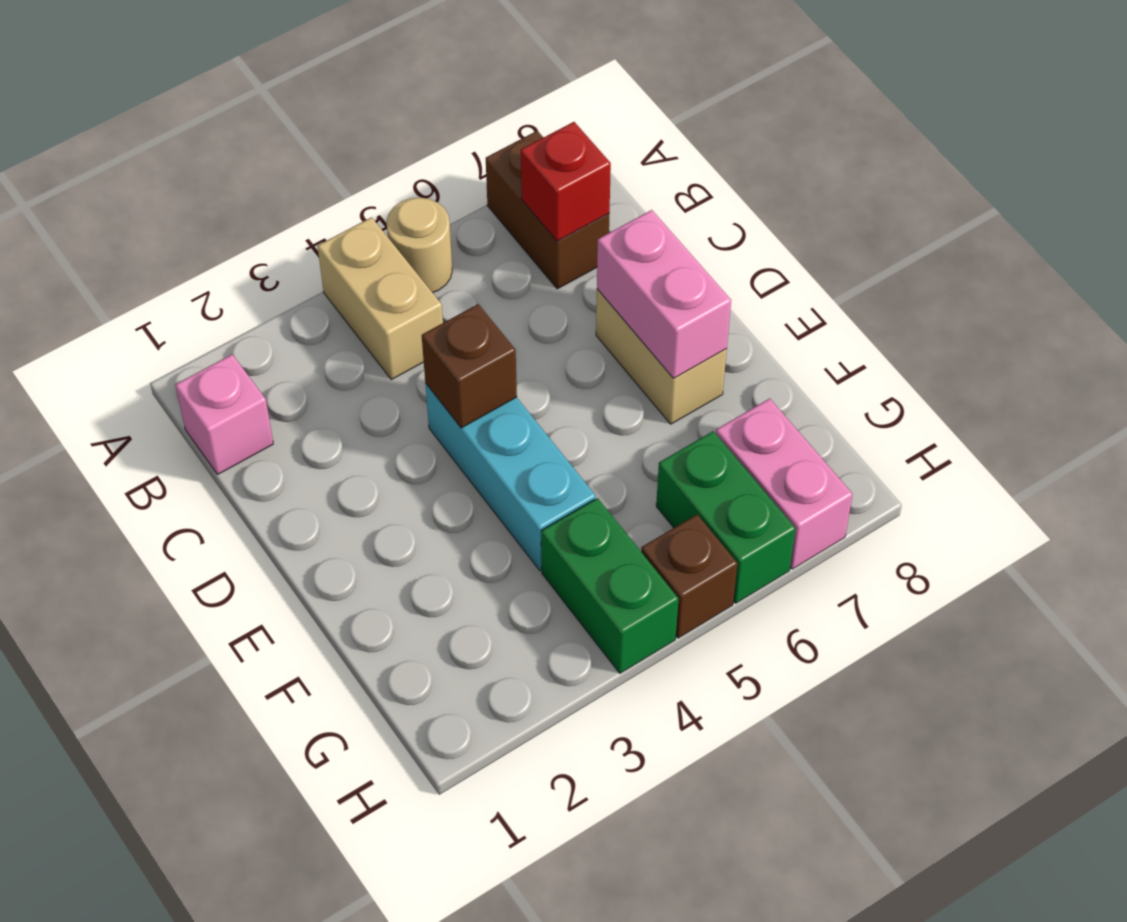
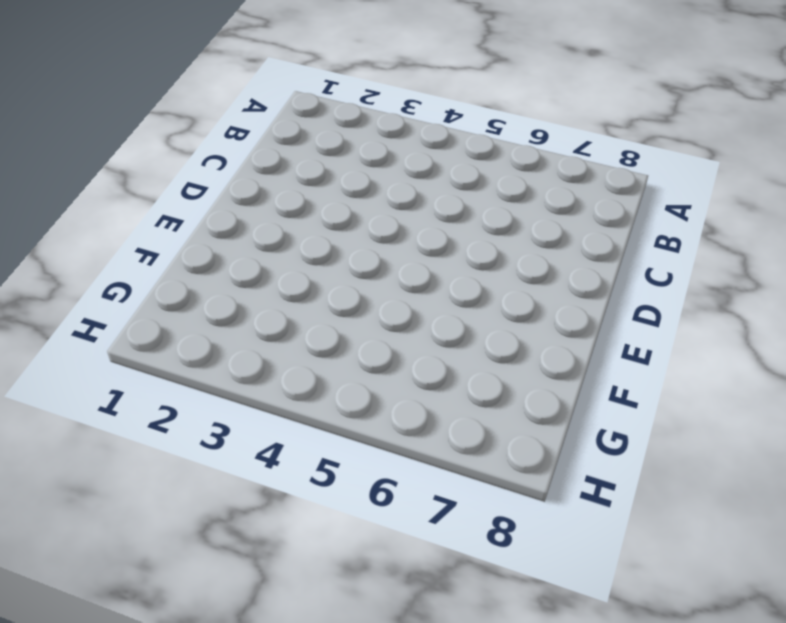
none -> tan brick A4:B4 level 1
none -> tan round brick A5 level 1
none -> brown brick A7:B7 level 1

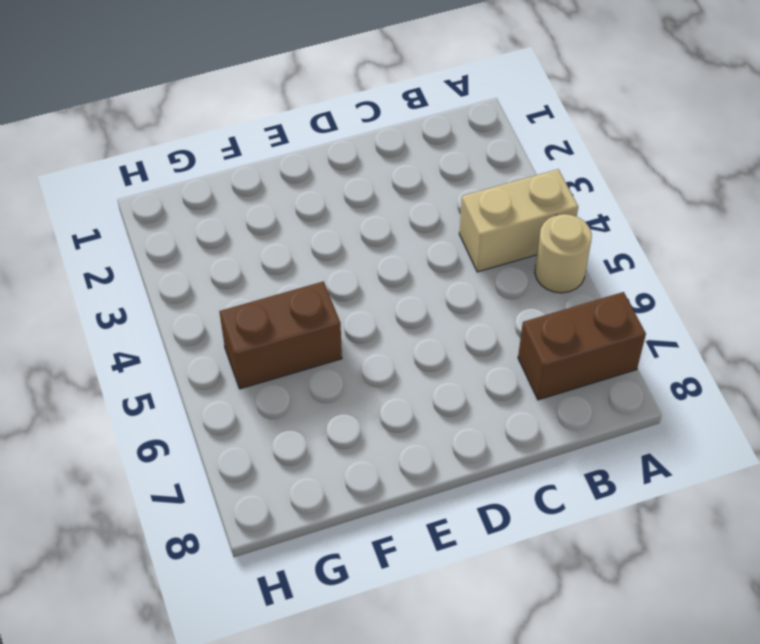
brown brick F5:G5 level 1 -> none
none -> pink brick B1 level 1
none -> cyan brick D4:F4 level 1
none -> tan brick D7:E7 level 1

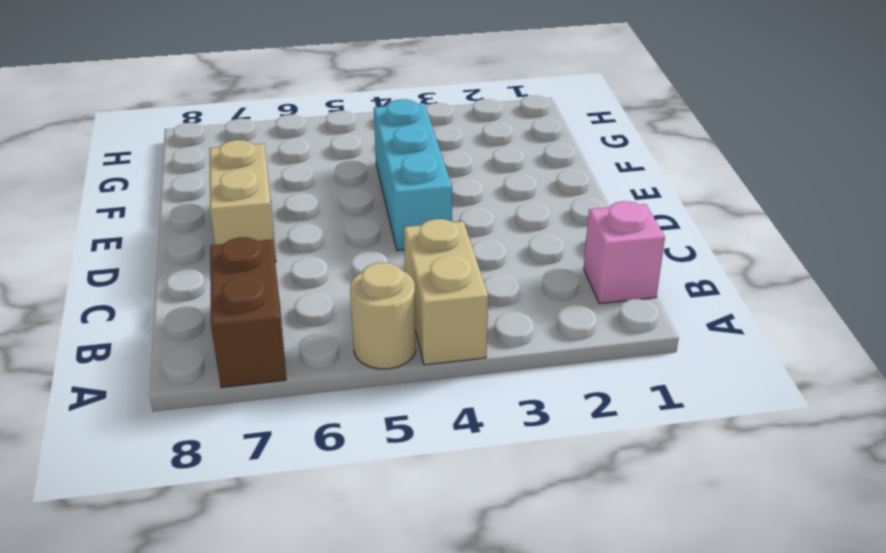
none -> green brick G4:H4 level 1
none -> green brick G6:H6 level 1
none -> pink brick G7:H7 level 1

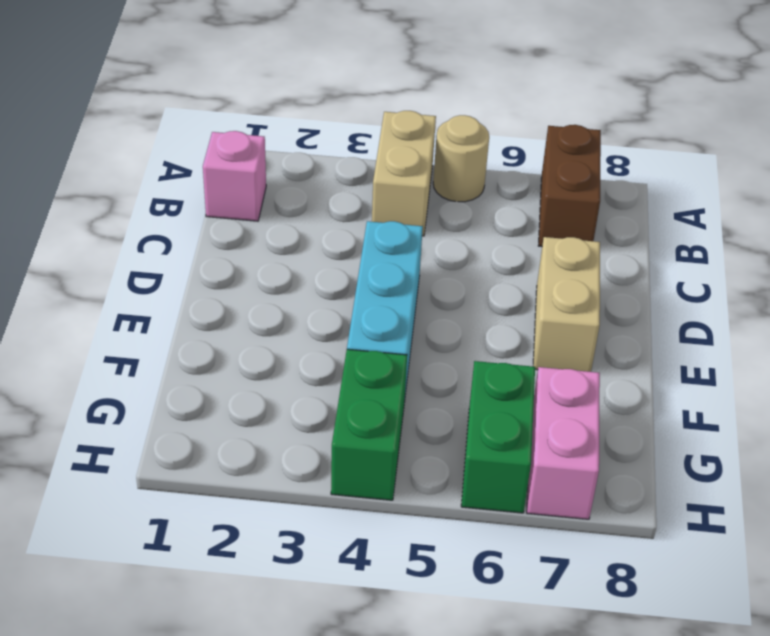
none -> brown brick H5 level 1
none -> red brick B7 level 2
none -> brown brick D4 level 2

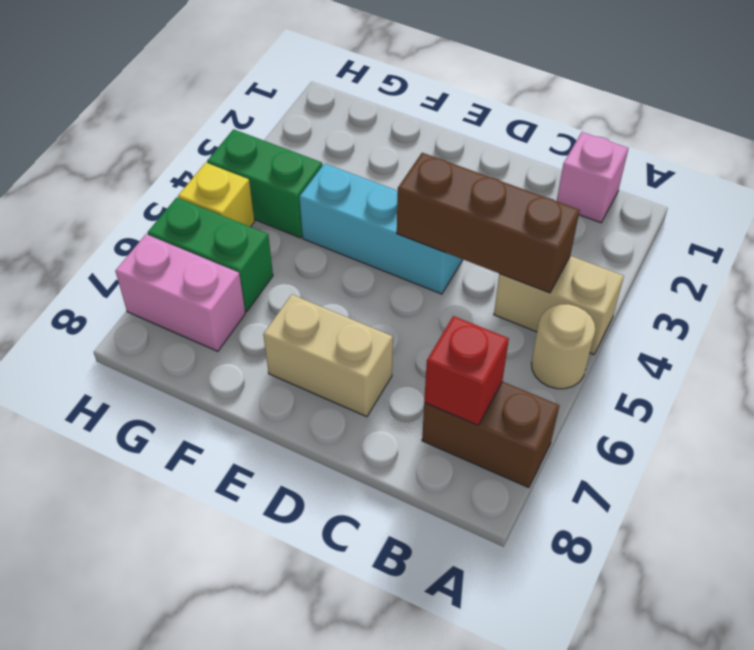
brown brick B4:D4 level 2 -> brown brick D4 level 2
yellow brick H5 level 1 -> brown brick H5 level 1
none -> pink brick D7:E7 level 2

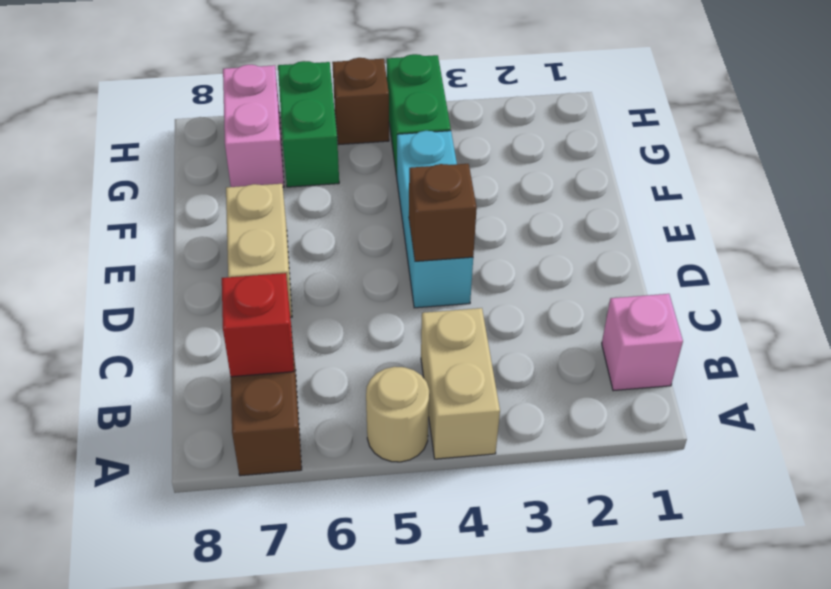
none -> pink brick D7:E7 level 2

